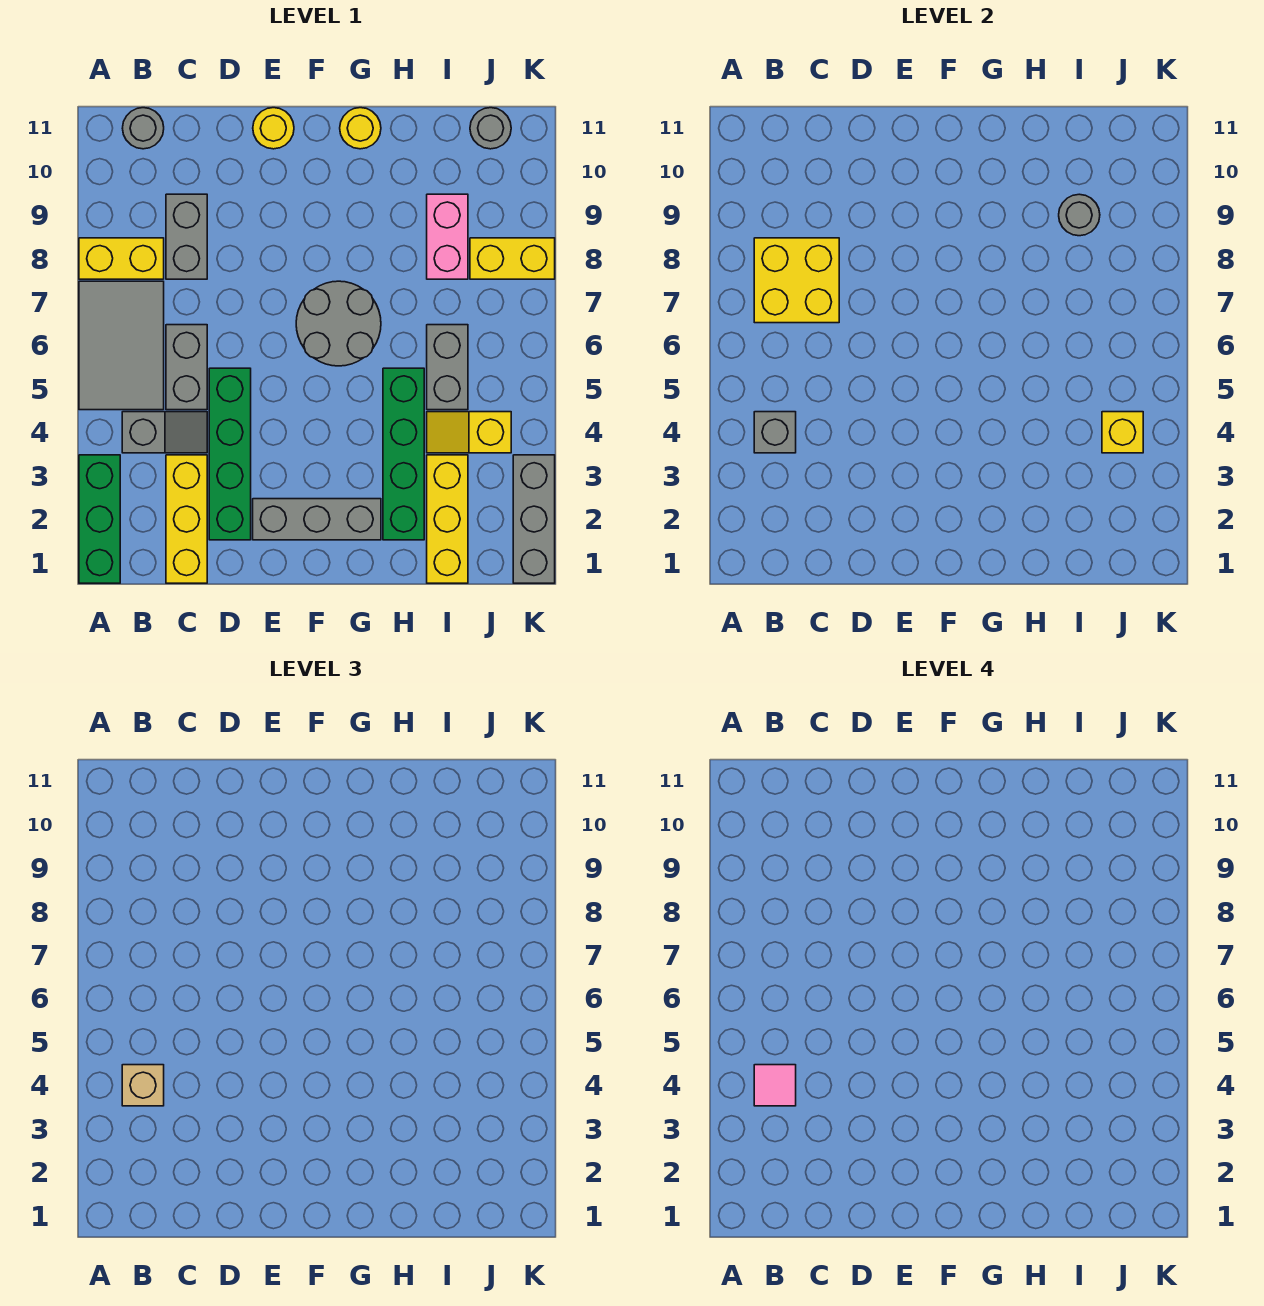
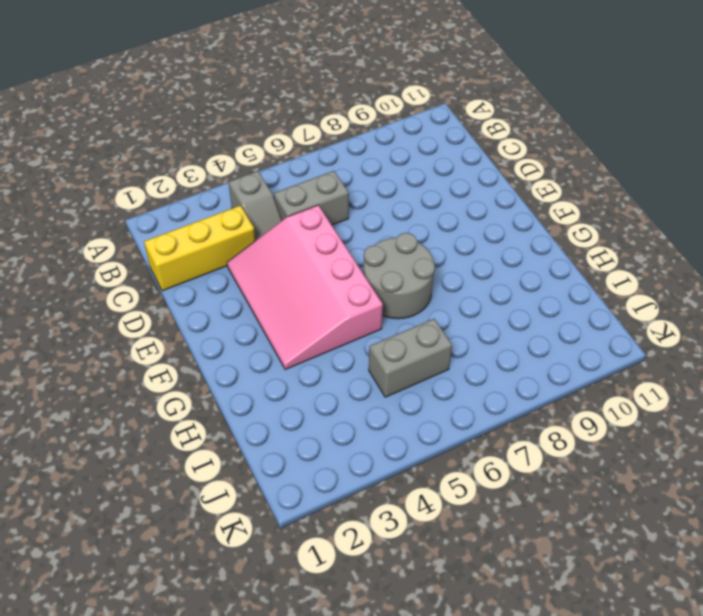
pink slope D3:G5 level 1 top 5 -> green brick D2:D5 level 1
none -> green brick A1:A3 level 1
none -> grey tile A5:B7 level 1
none -> yellow brick A8:B8 level 1

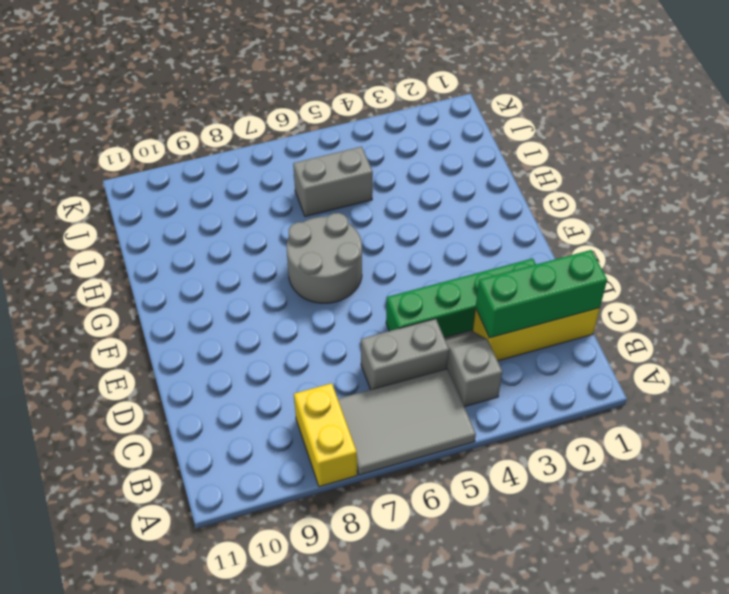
green brick C1:C3 level 2 -> green brick A1:A3 level 1
none -> grey round brick B11 level 1
none -> grey brick C8:C9 level 1
none -> grey brick E2:G2 level 1

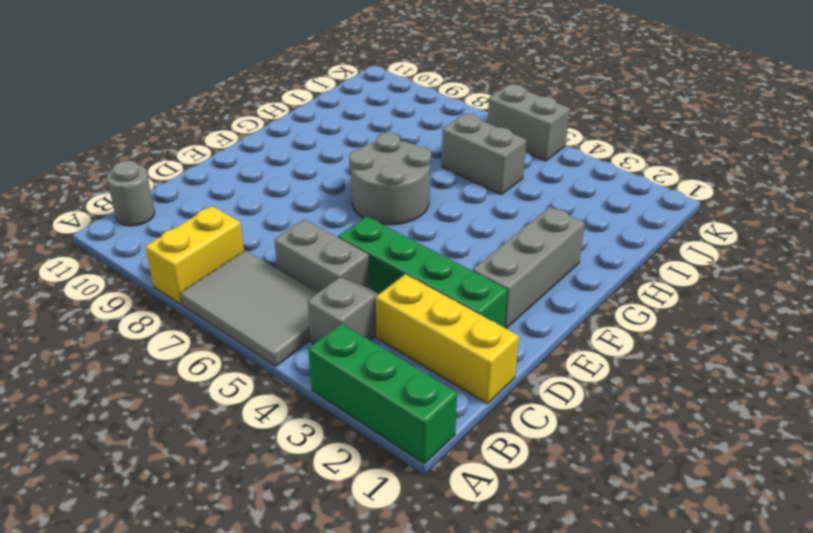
grey brick K5:K6 level 1 -> grey brick C8:C9 level 1
none -> yellow round brick E11 level 1
none -> yellow round brick G11 level 1
none -> green brick H2:H5 level 1

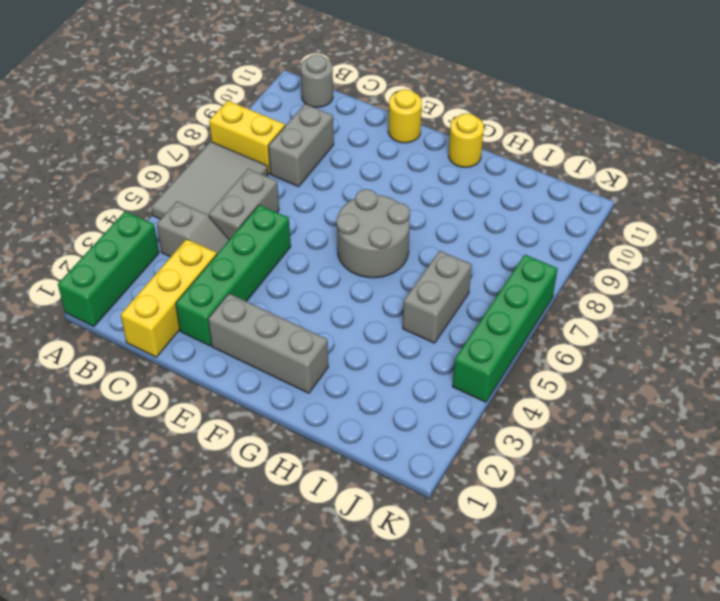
green brick K4:K7 level 1 -> green brick H2:H5 level 1
none -> yellow brick I1:I3 level 1
none -> yellow slope I4:J4 level 1 top J
none -> pink brick I8:I9 level 1

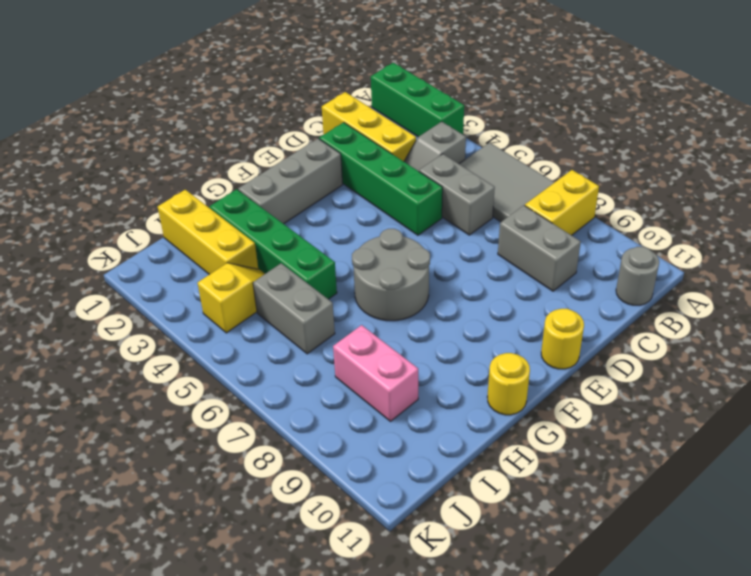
none -> yellow brick J8:K8 level 1
none -> grey round brick J11 level 1
none -> grey brick K1:K3 level 1

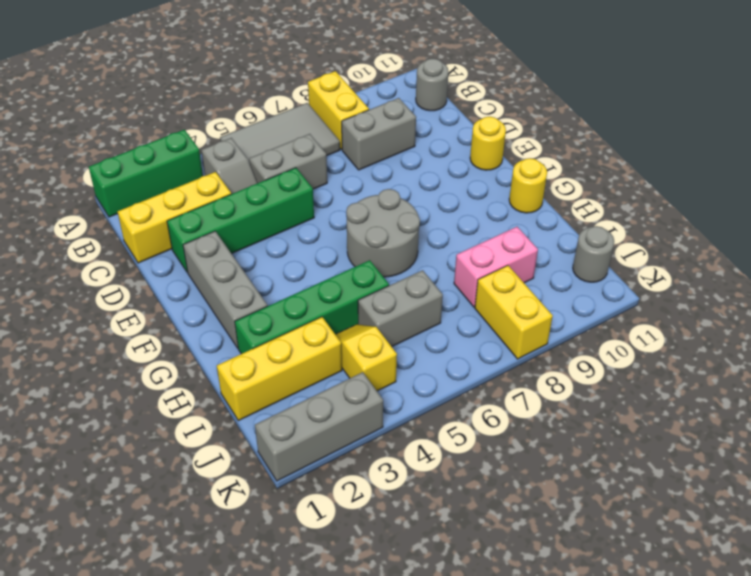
none -> grey brick B4 level 2
none -> yellow brick B7:C8 level 2
none -> grey round brick I9 level 2

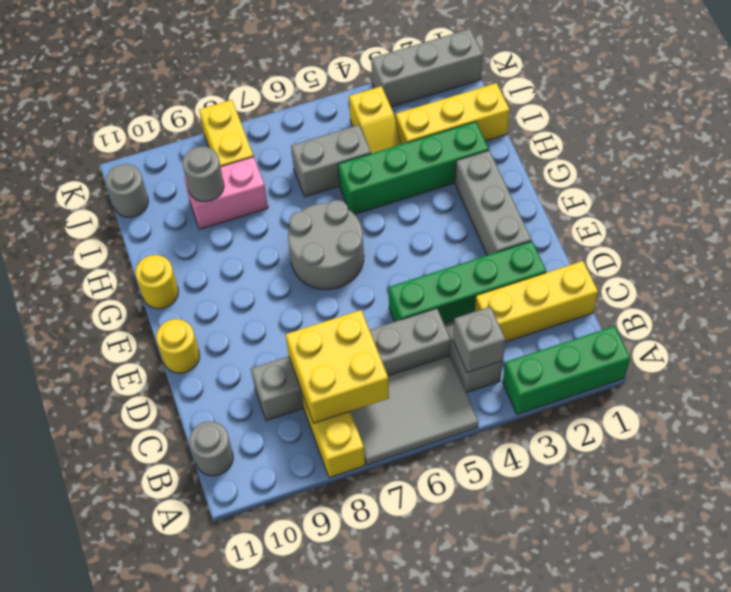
none -> yellow brick J4 level 2
none -> tan brick B4 level 3
none -> pink tile B4 level 4

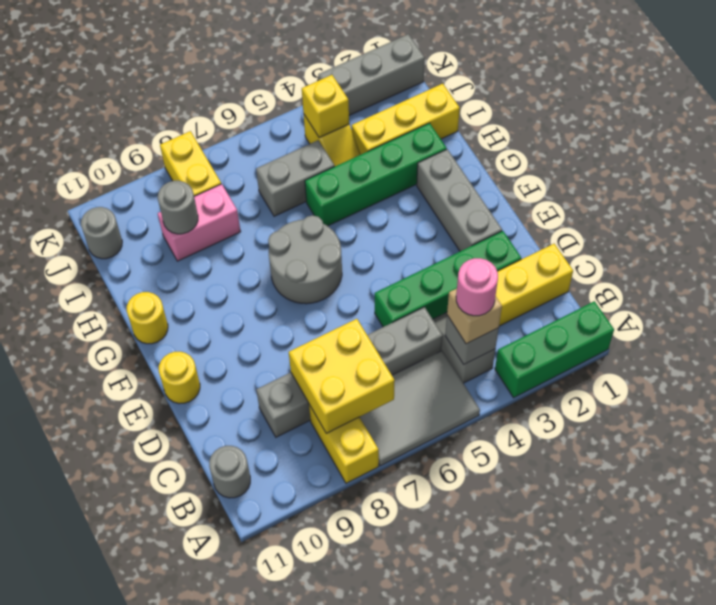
pink round brick B4 level 4 -> pink tile B4 level 4

